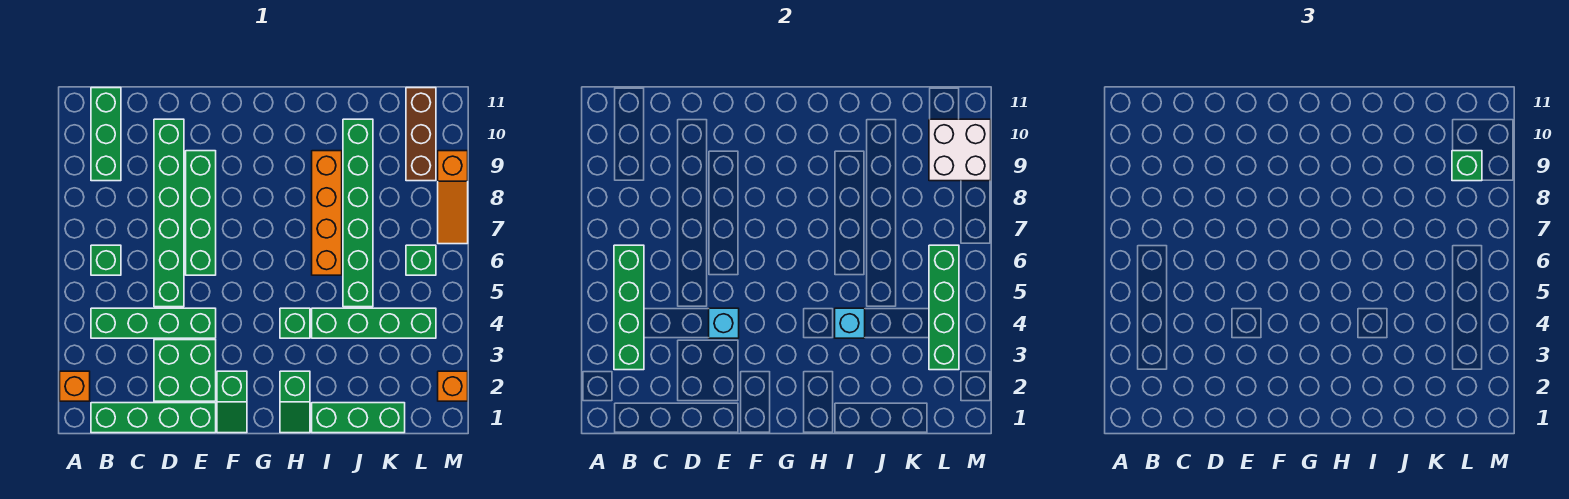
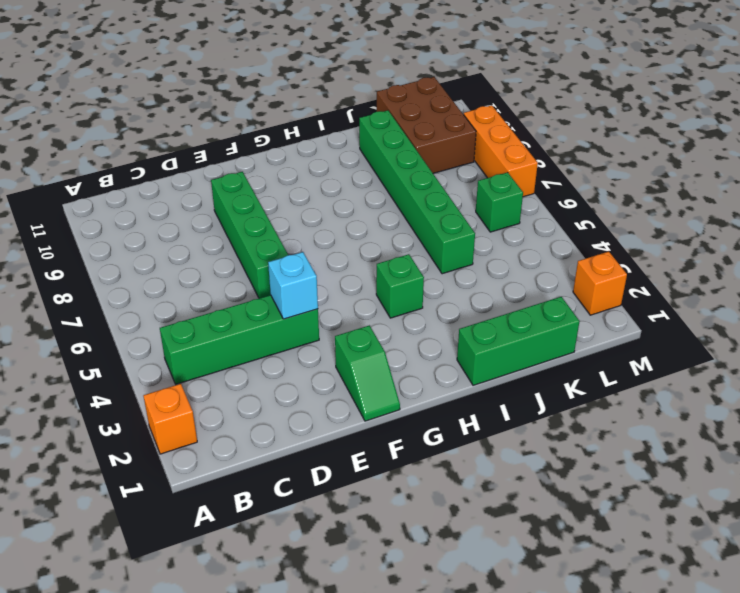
brown brick K9:L11 level 1 -> brown brick L9:L11 level 1
orange brick M7:M9 level 1 -> orange slope M7:M9 level 1 top 9
none -> green brick B1:E1 level 1
none -> green brick B6 level 1
none -> green brick B9:B11 level 1

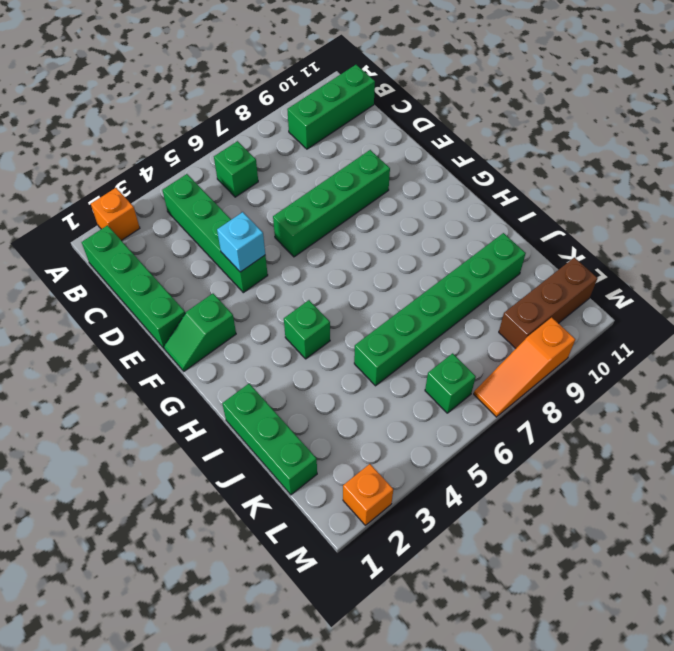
none -> green brick D2:E3 level 1
none -> green brick D5:D10 level 1
none -> green slope H1:H2 level 1 top 2

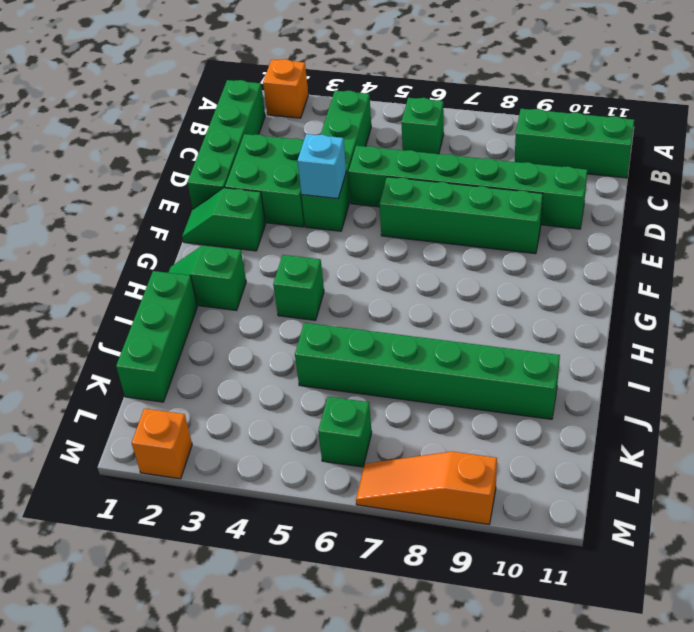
none -> green brick I4:L4 level 1
none -> orange brick I6:I9 level 1
none -> brown brick L9:L11 level 1

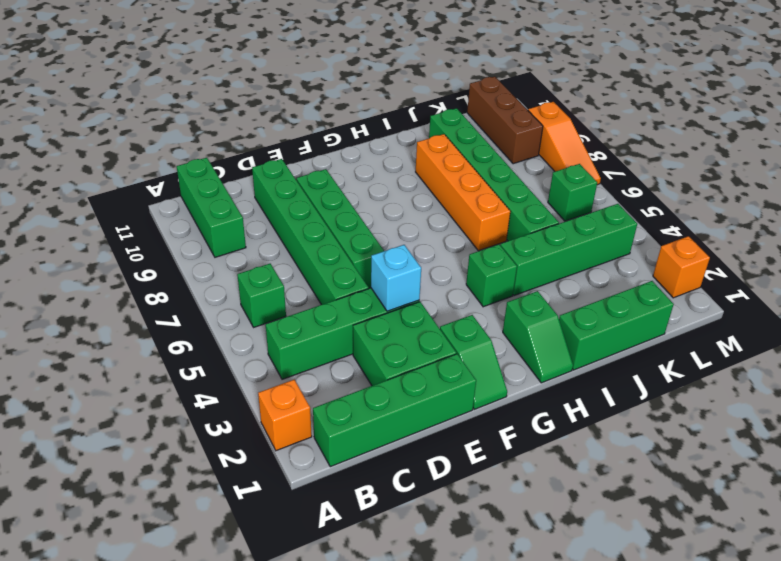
none -> green brick B3:B6 level 2
none -> cyan brick I4 level 2
none -> green brick L3:L6 level 2

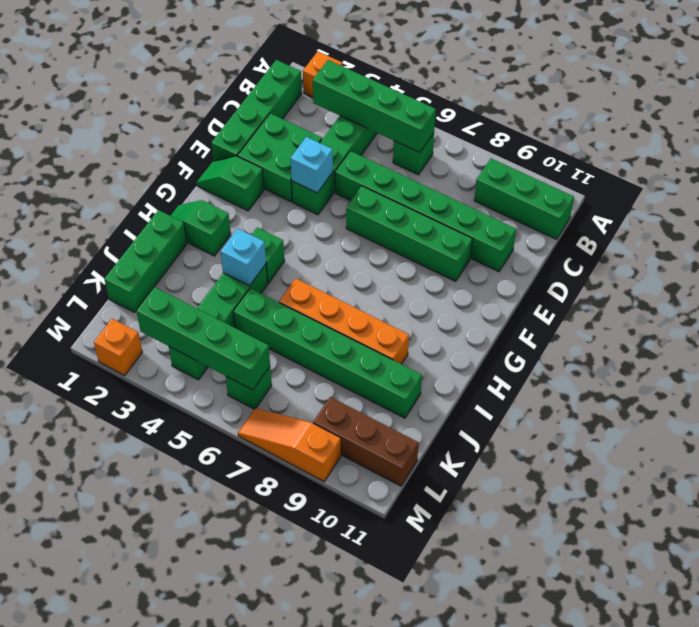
none -> white brick L9:M10 level 2
none -> green brick L9 level 3

